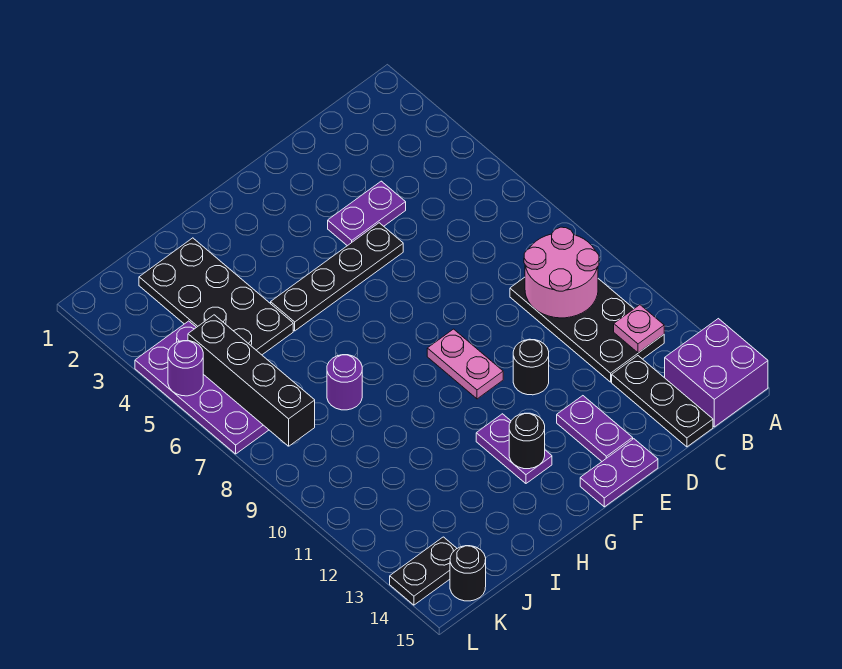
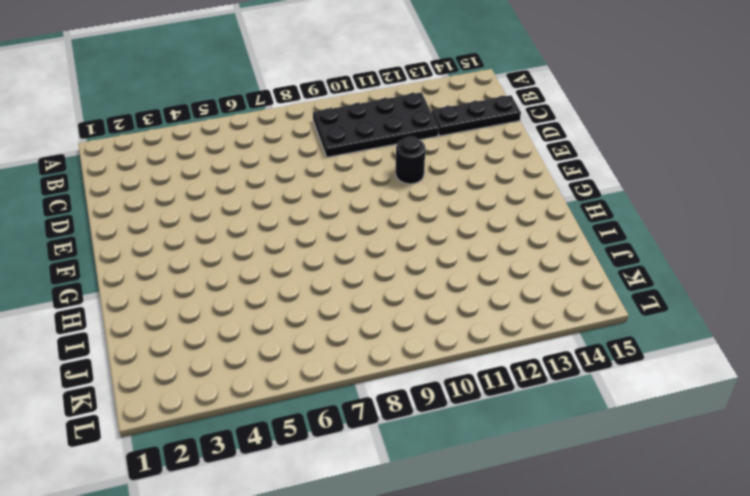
none -> purple brick A14:B15 level 1
none -> purple plate D4:E4 level 1
none -> black plate E5:H5 level 1

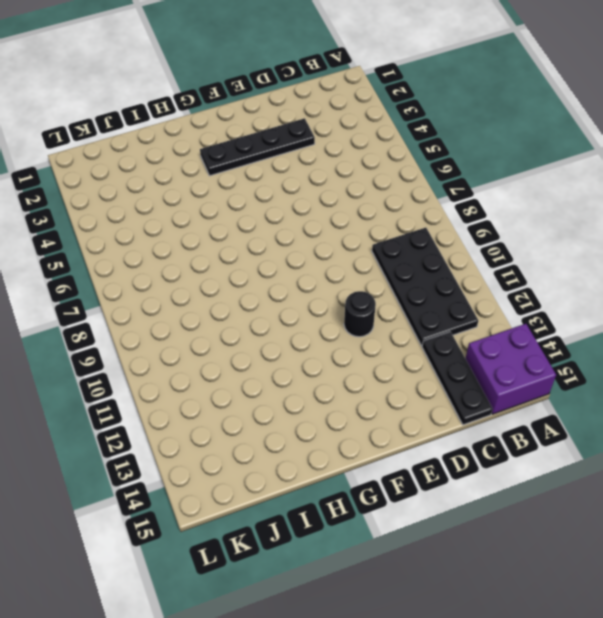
black plate D3:G3 level 1 -> black plate E5:H5 level 1
none -> purple plate D4:E4 level 1
none -> purple plate E13:E14 level 1
none -> purple plate E15:F15 level 1

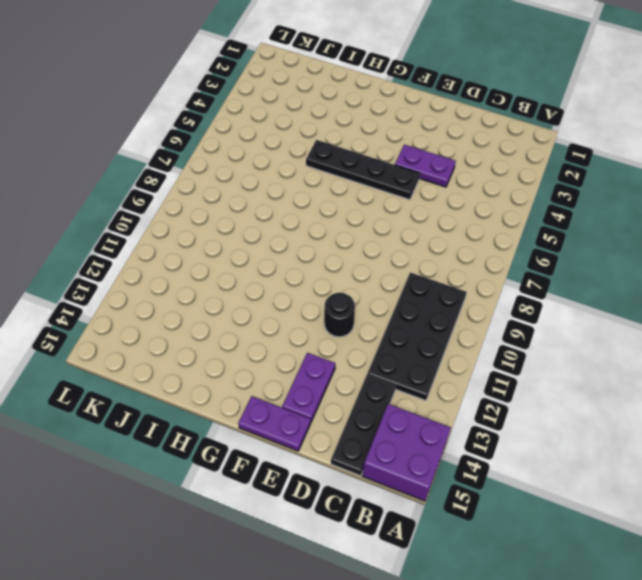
none -> pink plate F9:F10 level 1
none -> purple plate G12:G13 level 1
none -> black plate I2:J5 level 1

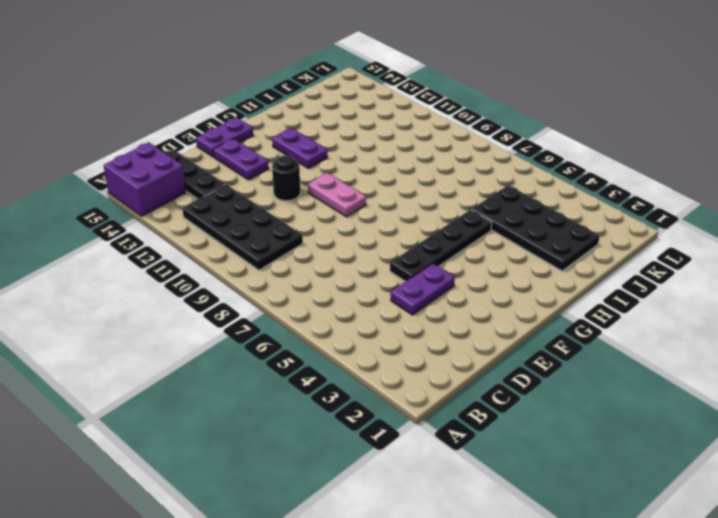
none -> purple round brick I8 level 1
none -> purple plate K4:L7 level 1
none -> black plate K14:L14 level 1

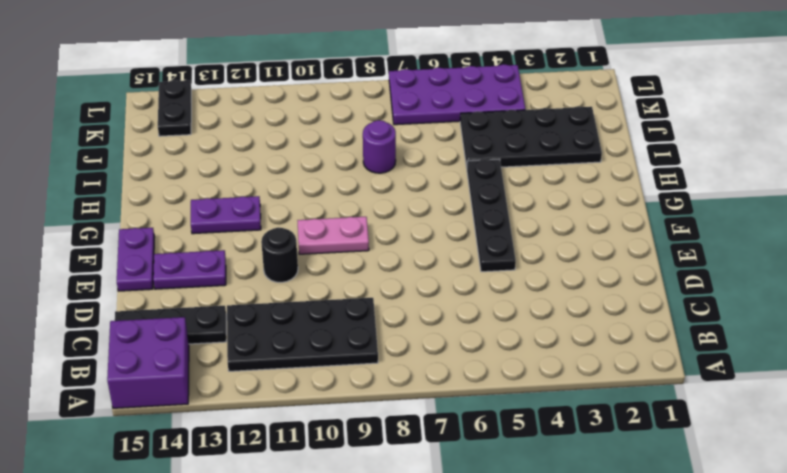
none -> purple plate D4:E4 level 1
none -> black round brick K15 level 1
none -> pink round brick B9:C10 level 2

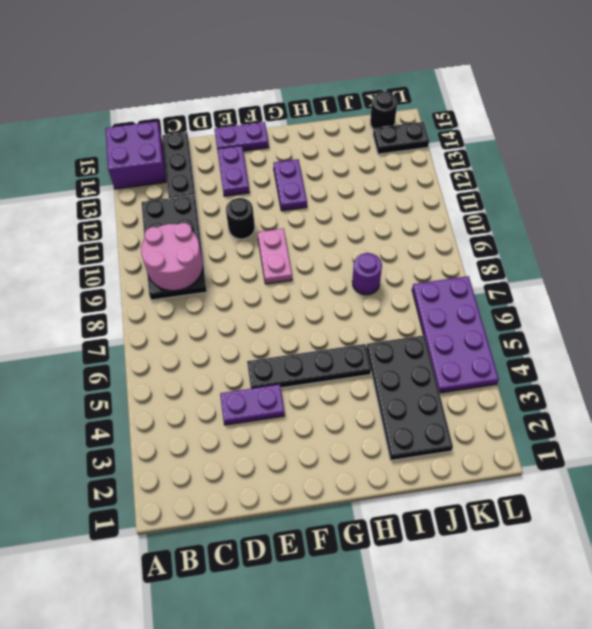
none -> pink plate B12 level 2
none -> black round brick G13 level 2
none -> black brick K5:K8 level 2

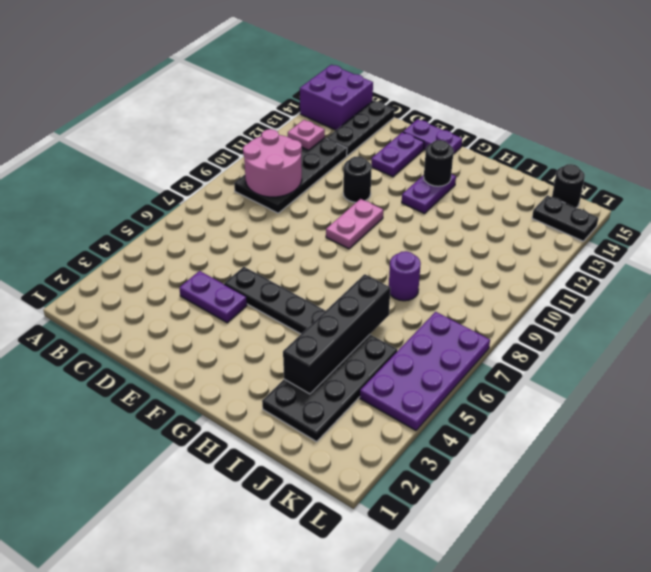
black brick I3:I6 level 2 -> black brick K5:K8 level 2
none -> purple round brick L5 level 2

